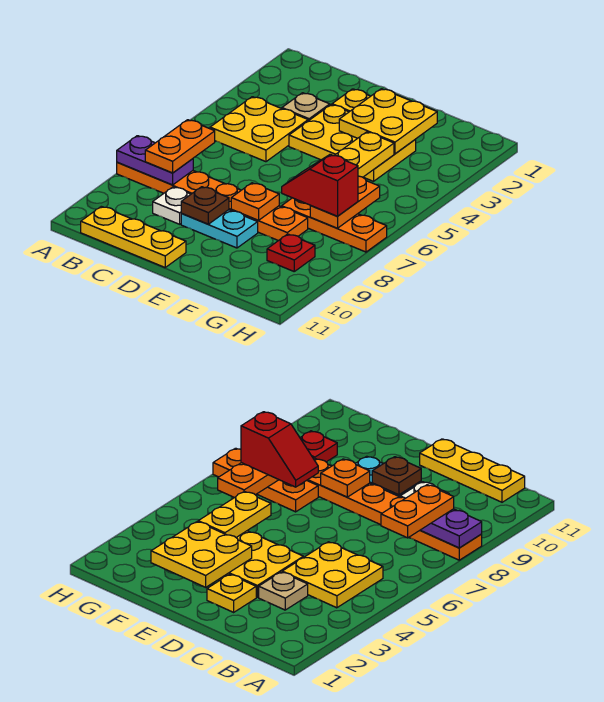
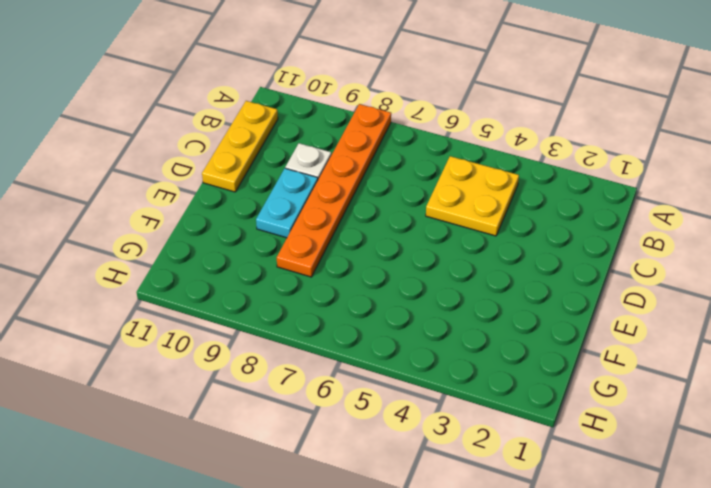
none -> tan plate C3 level 1
none -> yellow plate D2 level 1
none -> yellow plate D3:F4 level 1

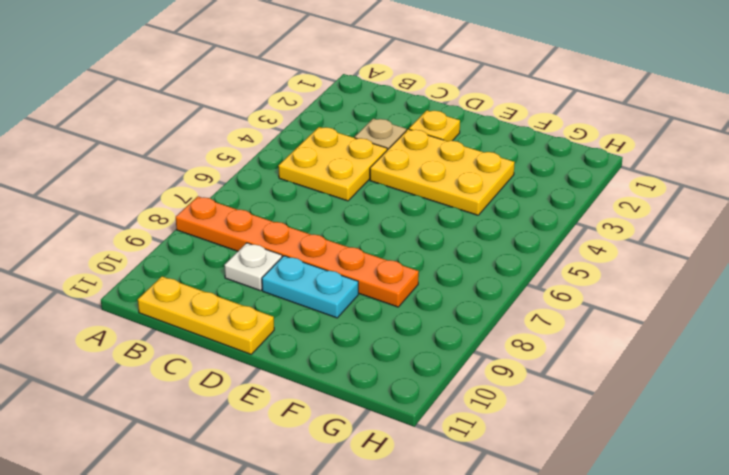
none -> orange plate F7:H7 level 1
none -> red plate G9 level 1
none -> purple plate A8:B8 level 2

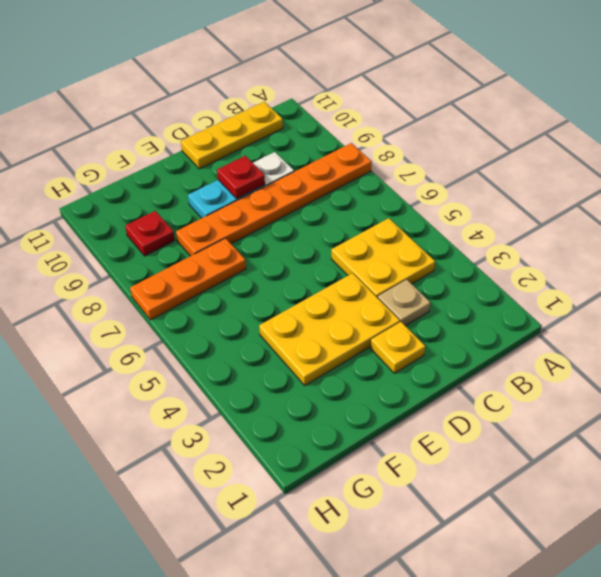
red plate D9 level 2 -> brown plate D9 level 2
none -> purple plate A8:B8 level 2
none -> yellow plate E2:F3 level 2
none -> orange plate E8 level 2

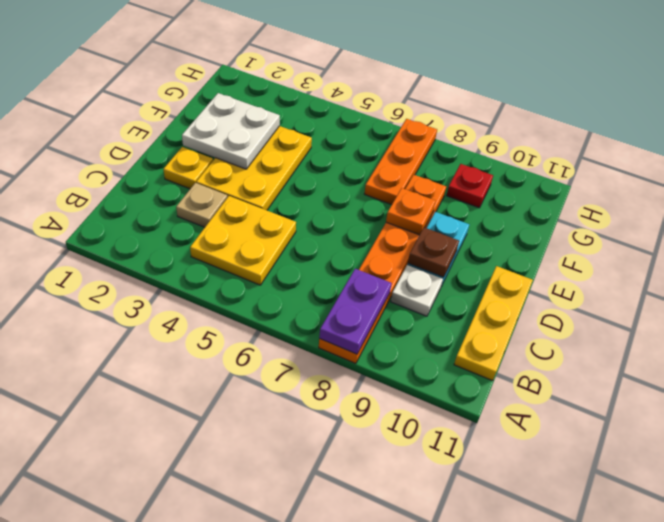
white plate E2:F3 level 2 -> yellow plate E2:F3 level 2
none -> yellow plate F4:F5 level 2
none -> orange plate G6:G7 level 2
none -> orange plate B7:B8 level 3

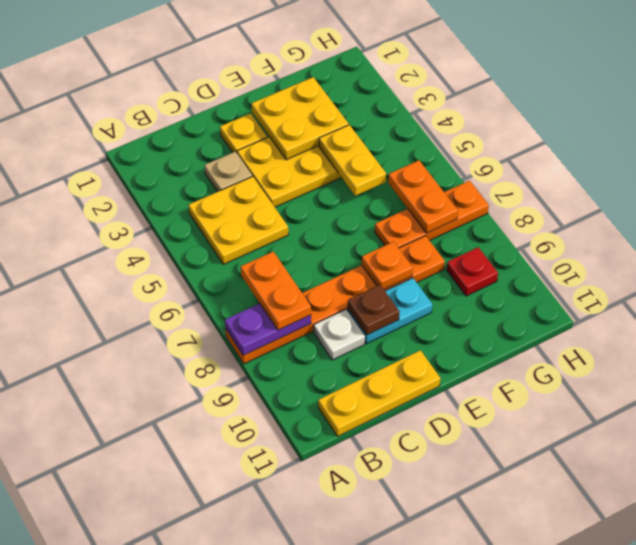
none -> red slope F7:G7 level 3 top G

